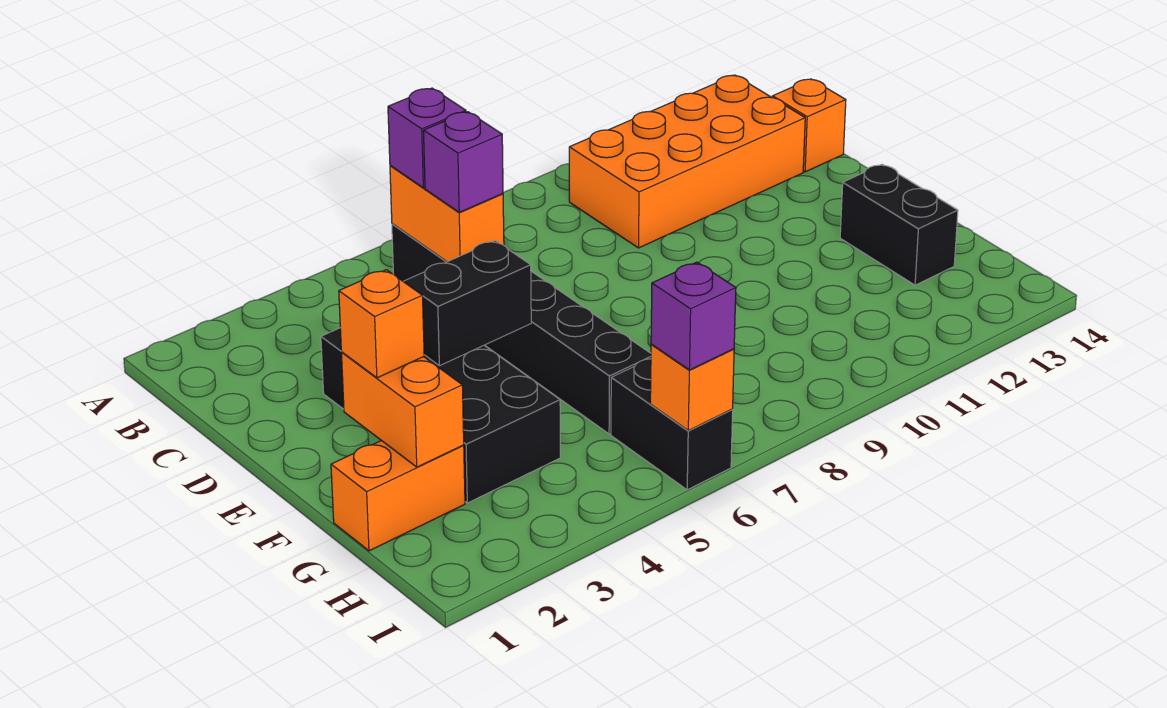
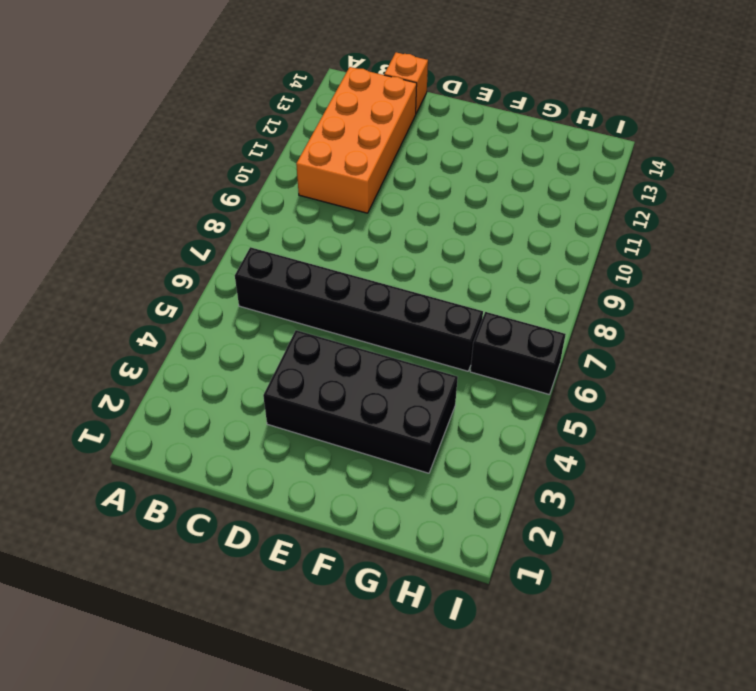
none -> black brick F13:G13 level 1
none -> orange brick G1:G2 level 1
none -> orange brick B6:C6 level 2

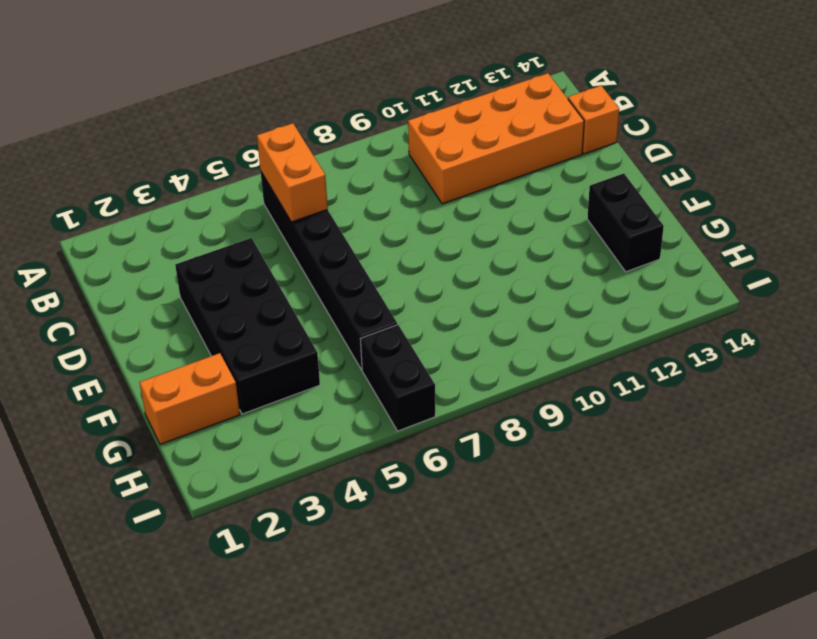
none -> black brick E4:E5 level 2
none -> orange brick F2:G2 level 2
none -> orange brick I6 level 2

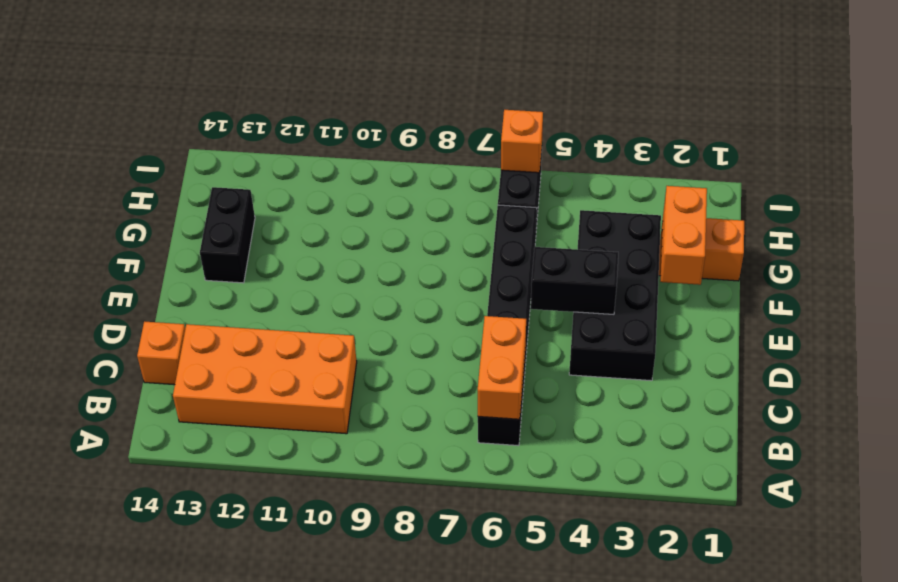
none -> purple brick B6 level 3
none -> purple brick C6 level 3
none -> orange brick F2 level 3

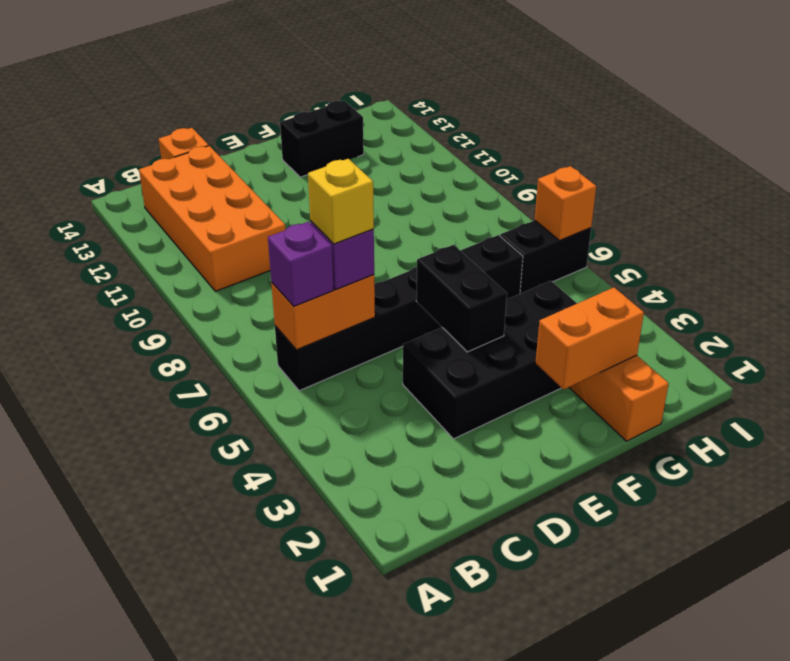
yellow brick C6 level 4 -> none
none -> orange brick F2 level 3
none -> purple brick I6 level 3

